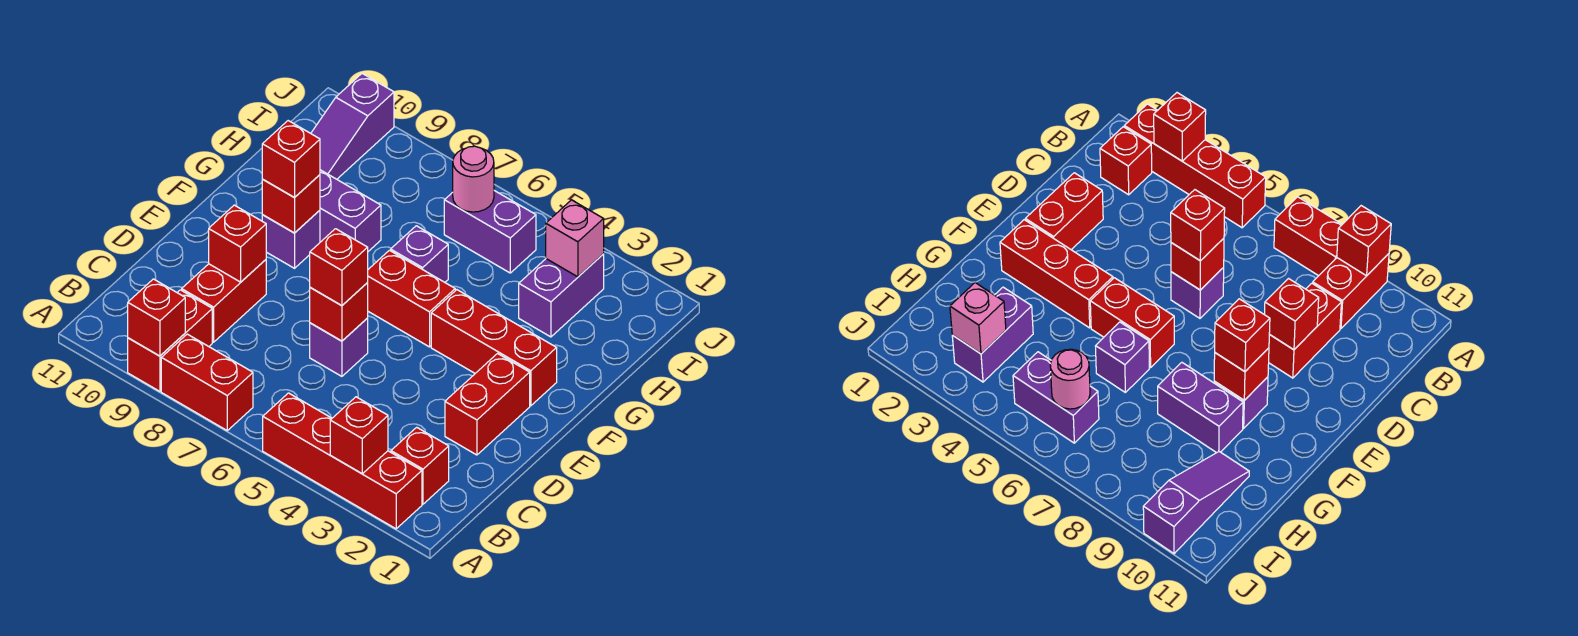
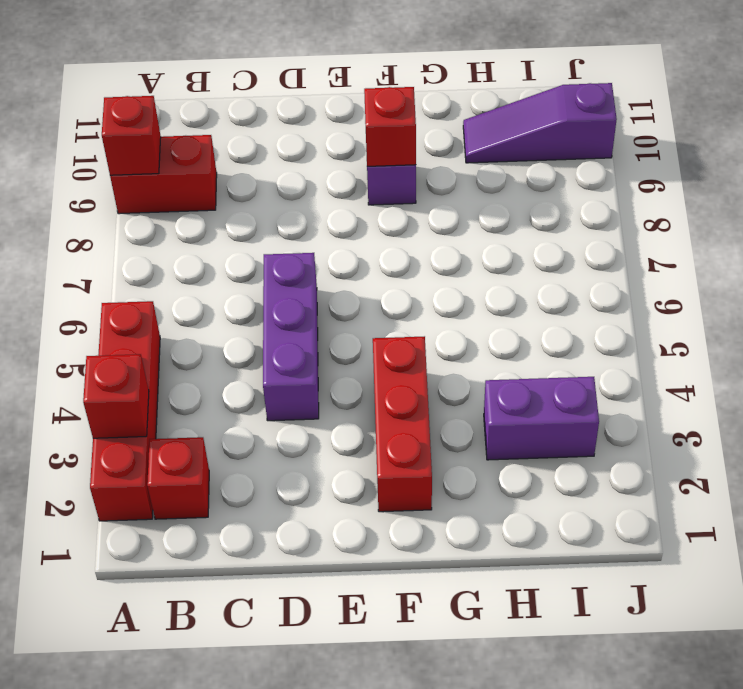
purple brick D4:D6 level 1 -> purple brick D6 level 1
none -> red brick A7:A8 level 1
none -> red brick C9:D9 level 1
none -> red brick D2:E2 level 1

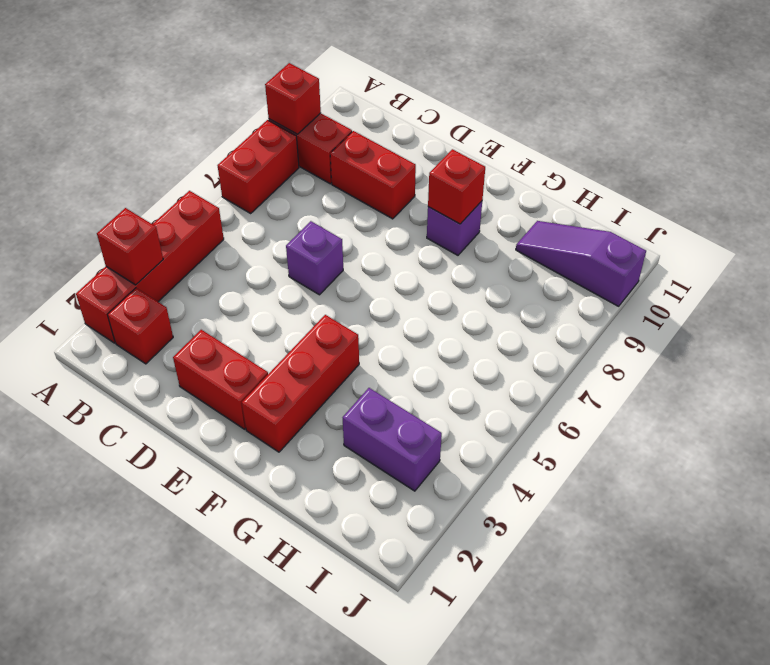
none -> red brick F5:F6 level 1
none -> purple brick G6 level 1
none -> purple brick G8:G9 level 1

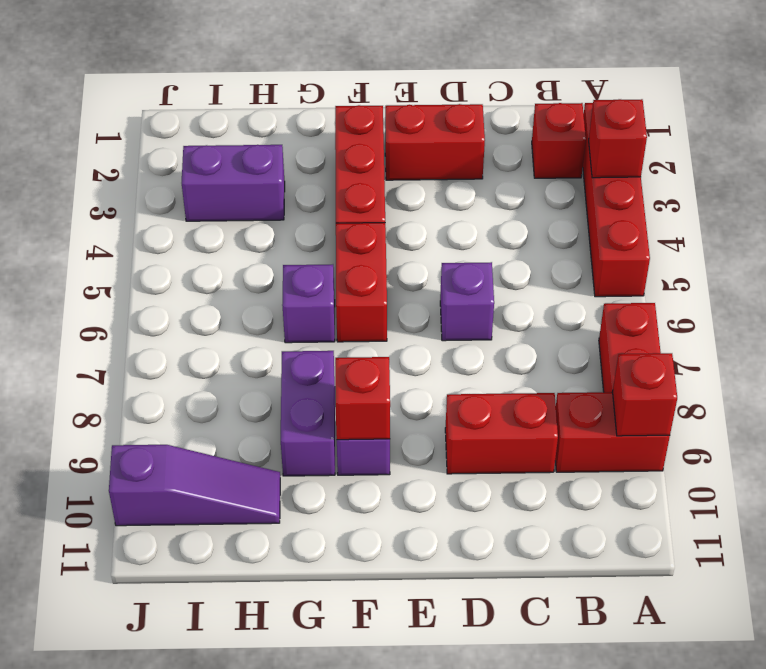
none -> purple brick I5:I6 level 1
none -> red brick D6 level 2
none -> red brick D9 level 2

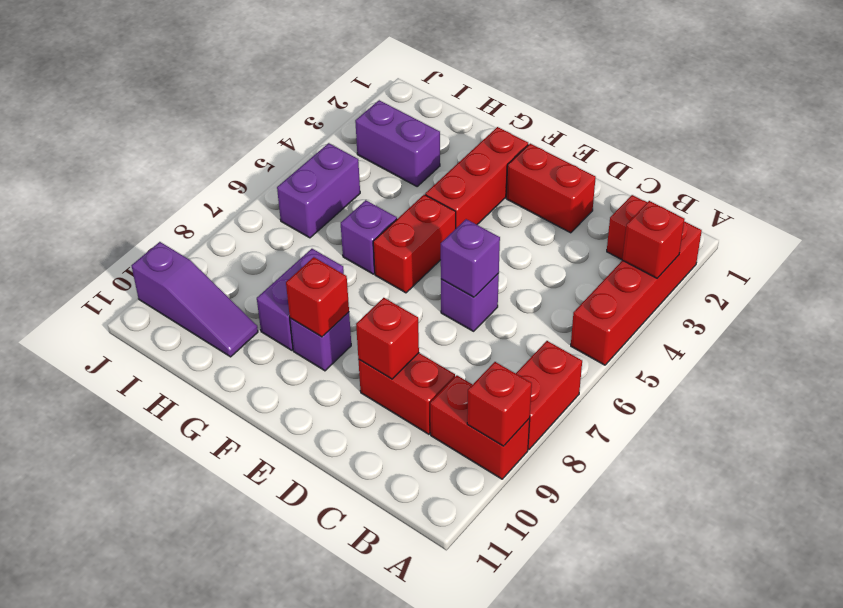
purple brick D6 level 2 -> red brick D6 level 2
none -> pink brick I3 level 2
none -> pink round brick I6 level 2
none -> red brick D6 level 3

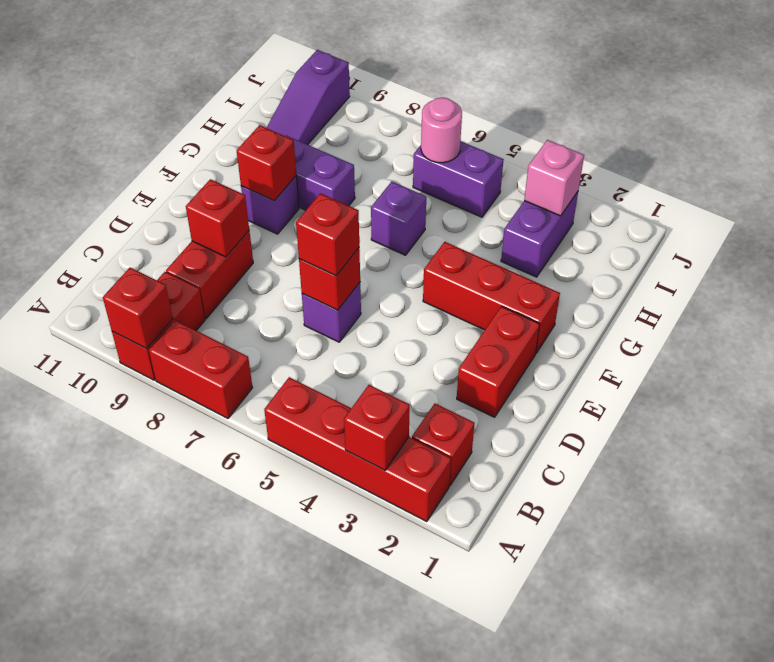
none -> red brick F5:F6 level 1
none -> red brick F9 level 3

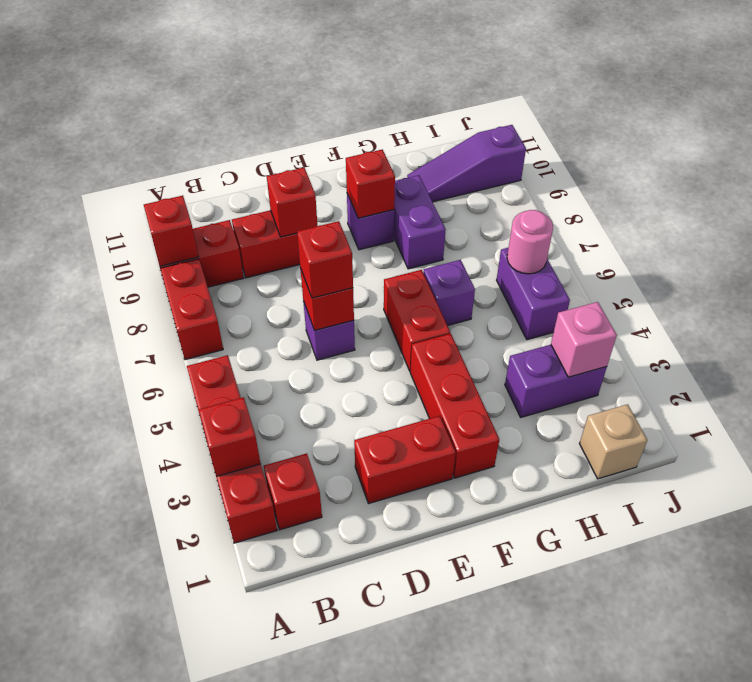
tan brick I1 level 1 -> none
none -> red brick F9 level 3

